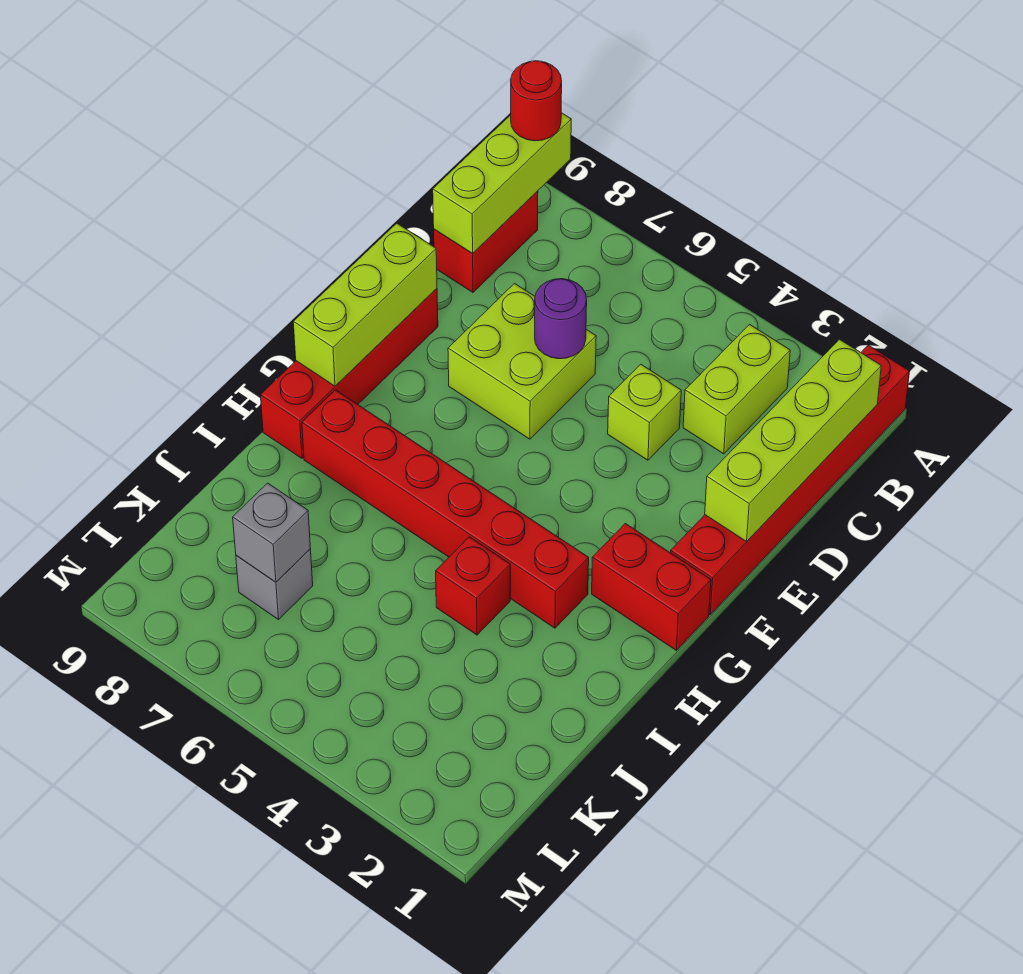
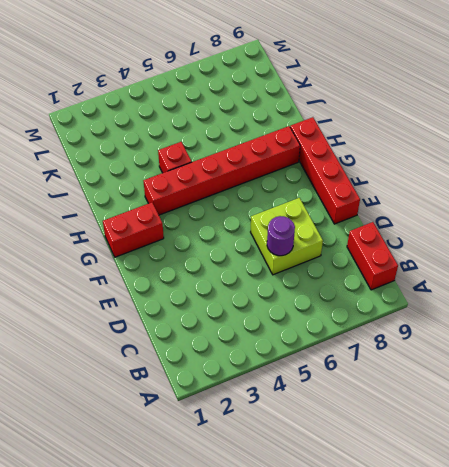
none -> red brick A1:F1 level 1
none -> lime brick B3:C3 level 1
none -> lime brick D4 level 1

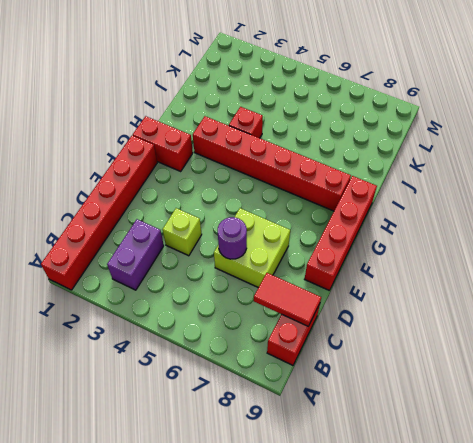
purple brick B3:C3 level 1 -> lime brick B3:C3 level 1
red tile C8:C9 level 2 -> lime brick A9:C9 level 2
none -> grey brick K7 level 1
none -> lime brick B1:E1 level 2
none -> lime brick E9:G9 level 2

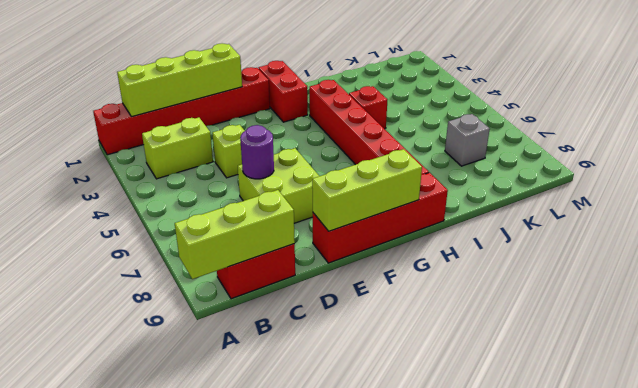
none -> grey brick K7 level 2
none -> red round brick A9 level 3

